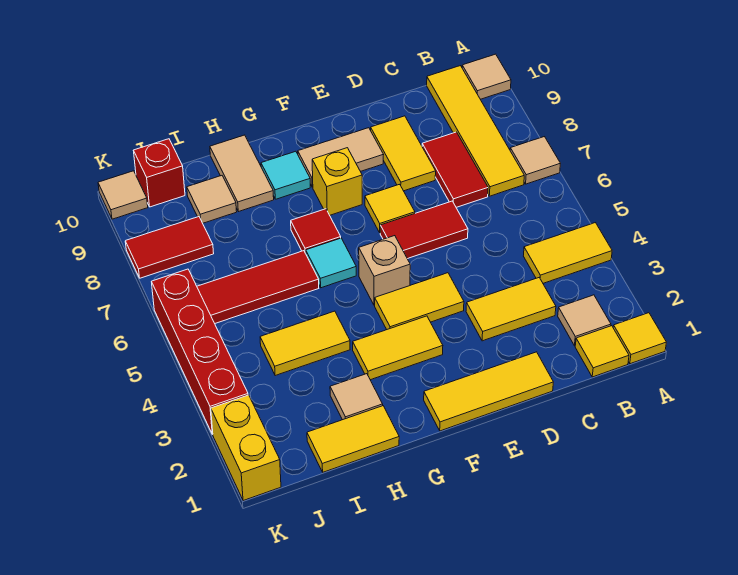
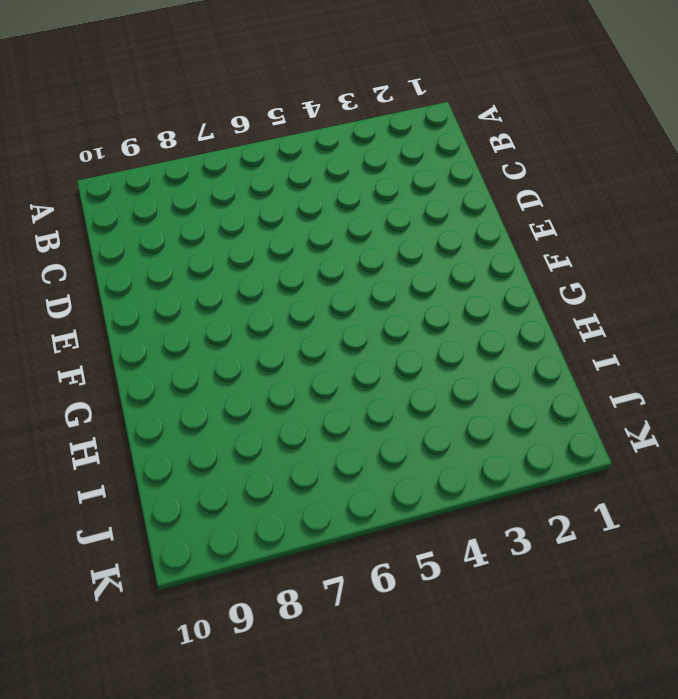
none -> yellow tile A1 level 1
none -> yellow tile A4:B4 level 1
none -> tan tile A7 level 1
none -> tan tile A10 level 1

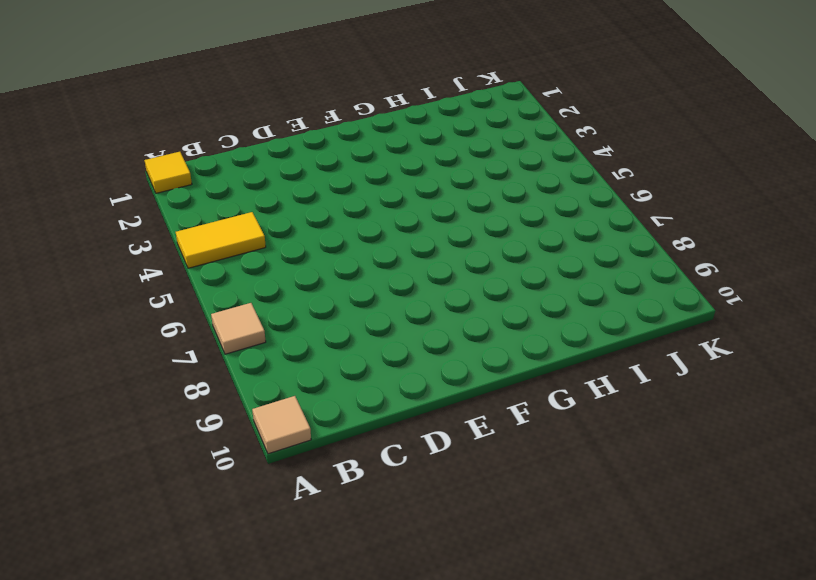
none -> yellow tile B1 level 1
none -> tan tile B2 level 1
none -> yellow tile B7:B10 level 1
none -> yellow tile C3:D3 level 1

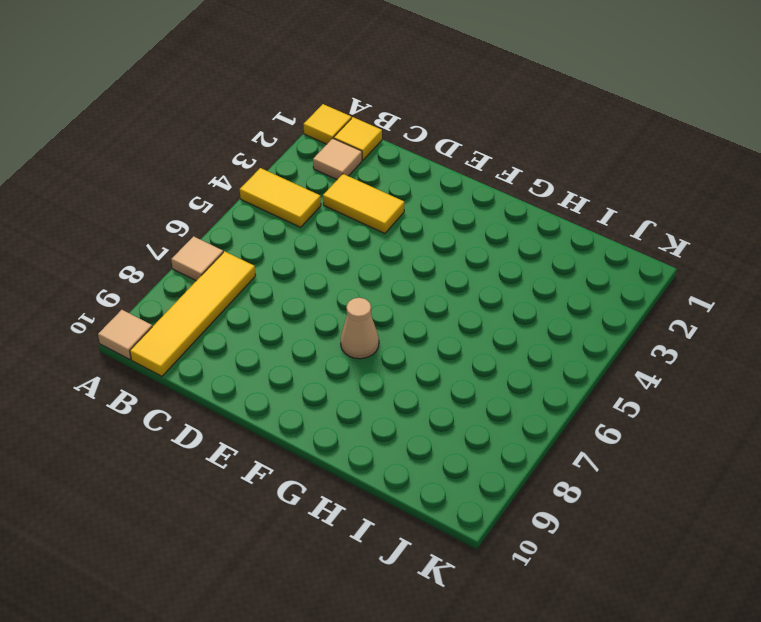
tan cone F7 level 1 -> none
none -> red tile C7:C8 level 1
none -> yellow tile D1:F1 level 1
none -> red tile D6:E6 level 1
none -> yellow tile D8:D9 level 1

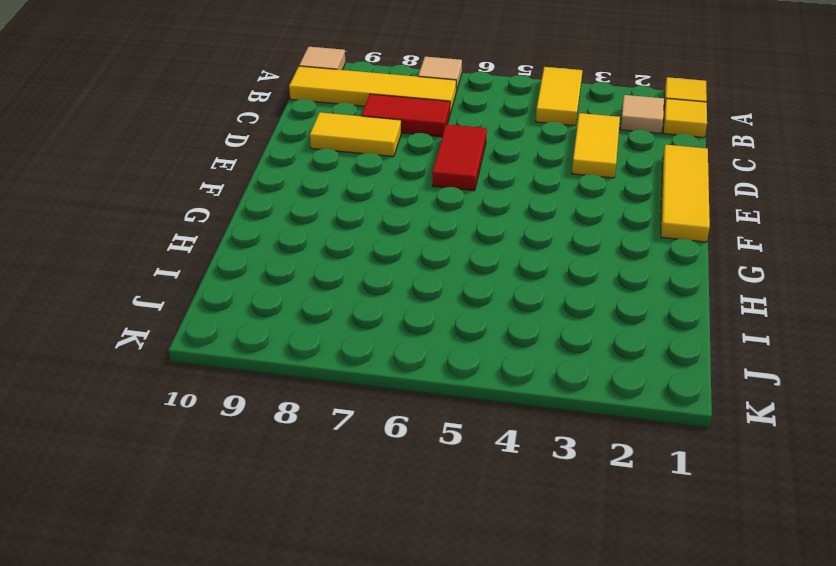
none -> yellow tile E4:F4 level 1
none -> yellow tile E7 level 1
none -> tan tile E9:F9 level 1
none -> yellow tile F3:G3 level 1

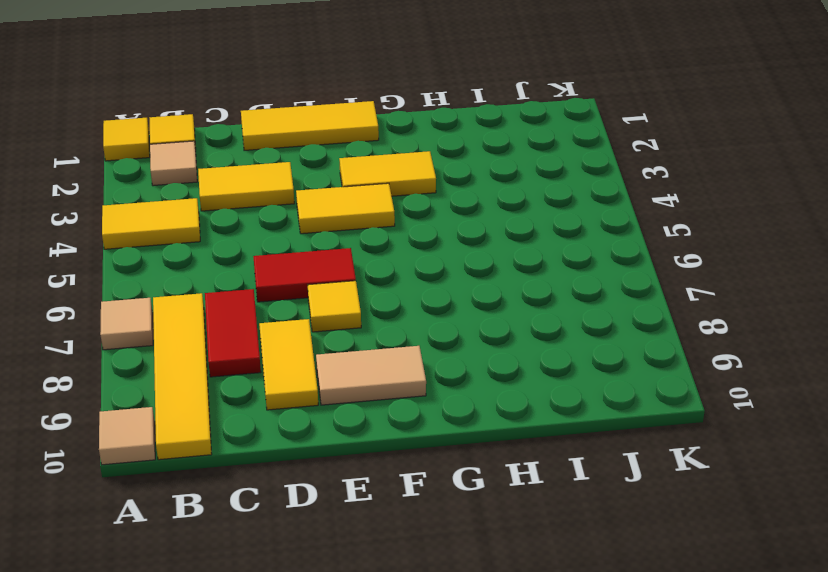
none -> tan brick F5 level 1
none -> yellow brick F8 level 1
none -> cyan tile G6 level 1
none -> red tile G7 level 1

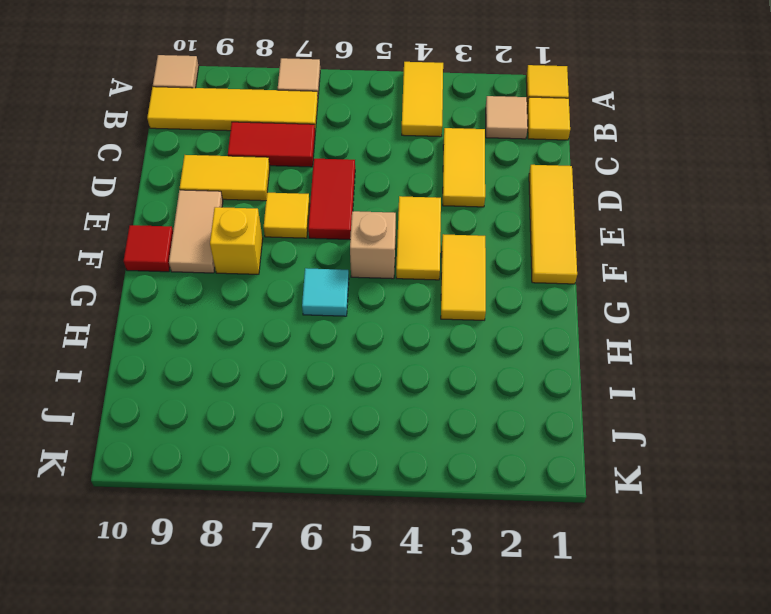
red tile F10 level 1 -> red tile G7 level 1
none -> cyan tile G9 level 1
none -> yellow tile H1:I1 level 1
none -> tan tile H2 level 1
none -> yellow tile H4:I4 level 1

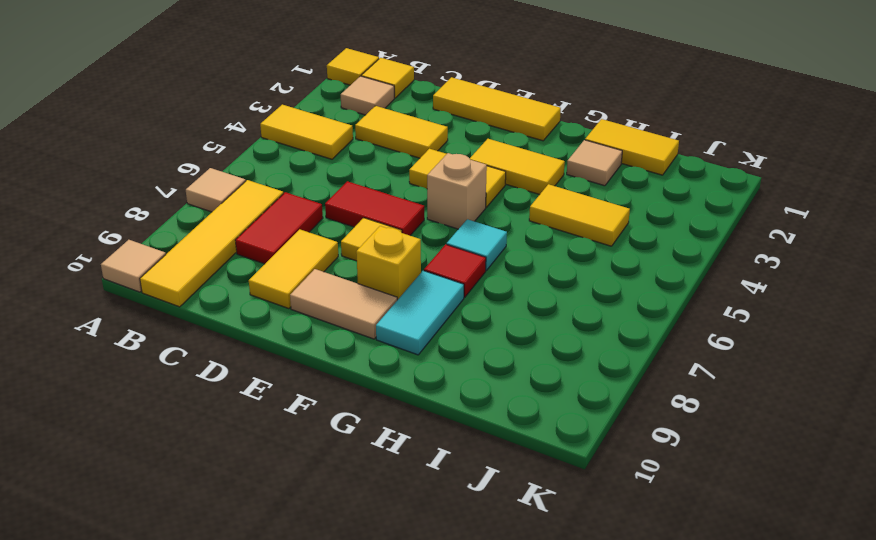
cyan tile G8:G9 level 1 -> cyan tile G9 level 1
none -> red tile H6:J6 level 1
none -> tan tile H9:H10 level 1
none -> tan tile I9 level 1
none -> red tile J8:K8 level 1

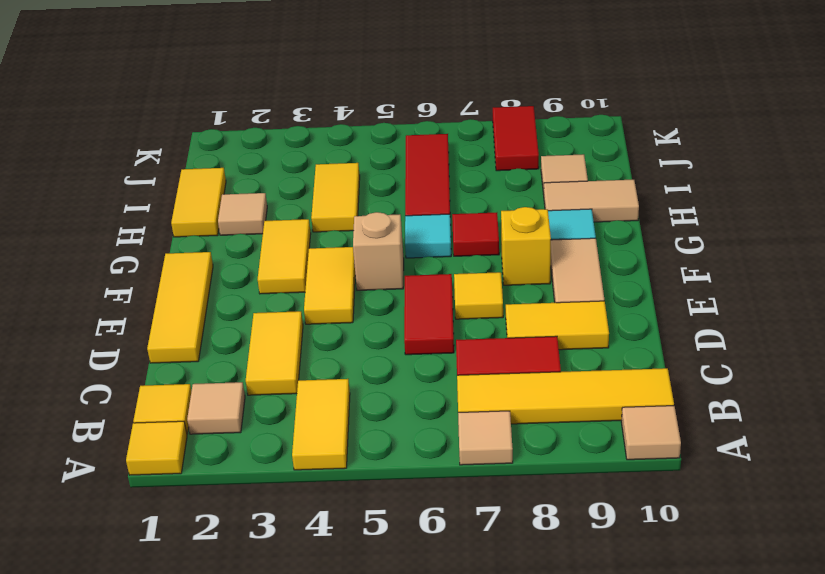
none -> red brick J10 level 1
none -> yellow brick K1:K2 level 1
none -> red brick K3:K6 level 1
none -> tan tile K10 level 1

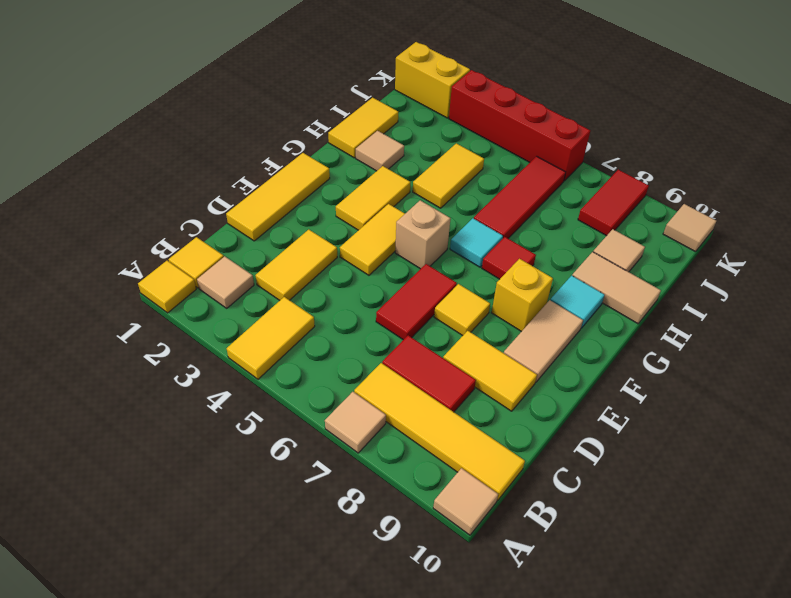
none -> red brick J10 level 1

